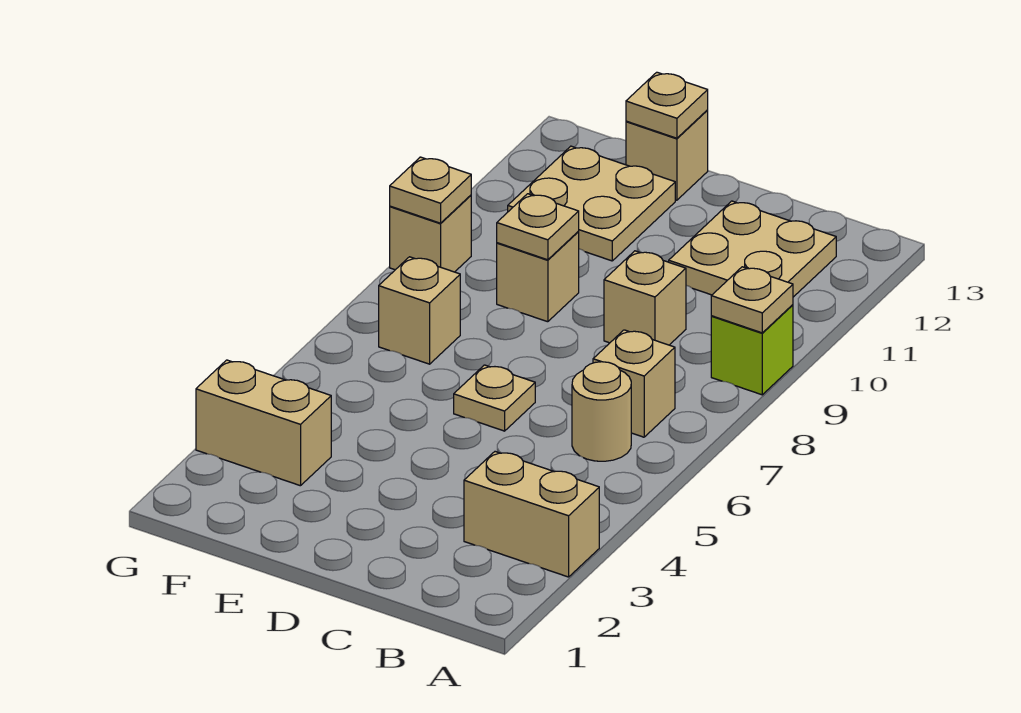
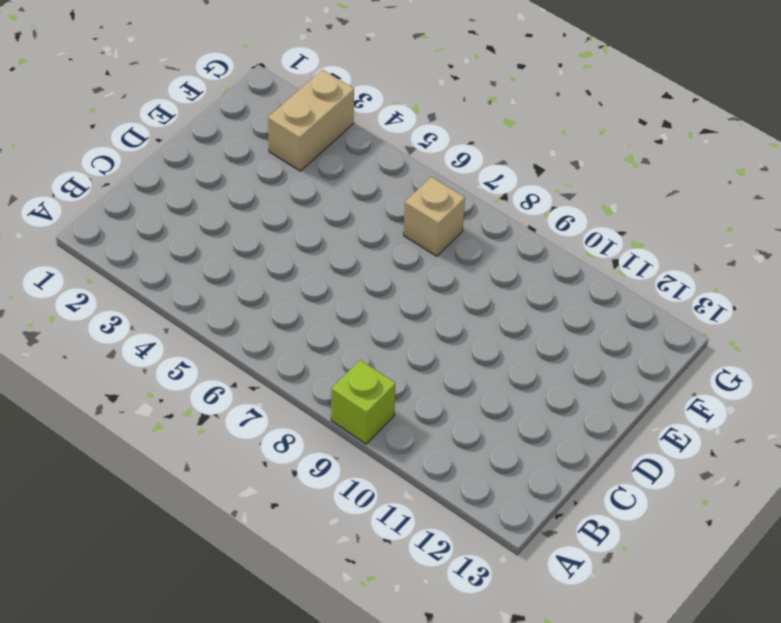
none -> tan brick A3:B3 level 1
none -> tan round brick B6 level 1
none -> tan brick B7 level 1

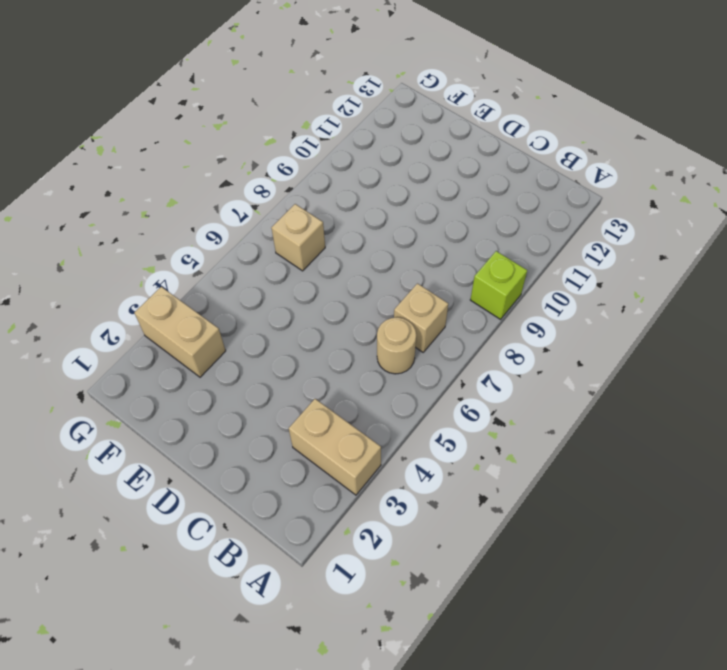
none -> tan plate B11:C12 level 1
none -> tan brick C9 level 1
none -> tan plate D6 level 1

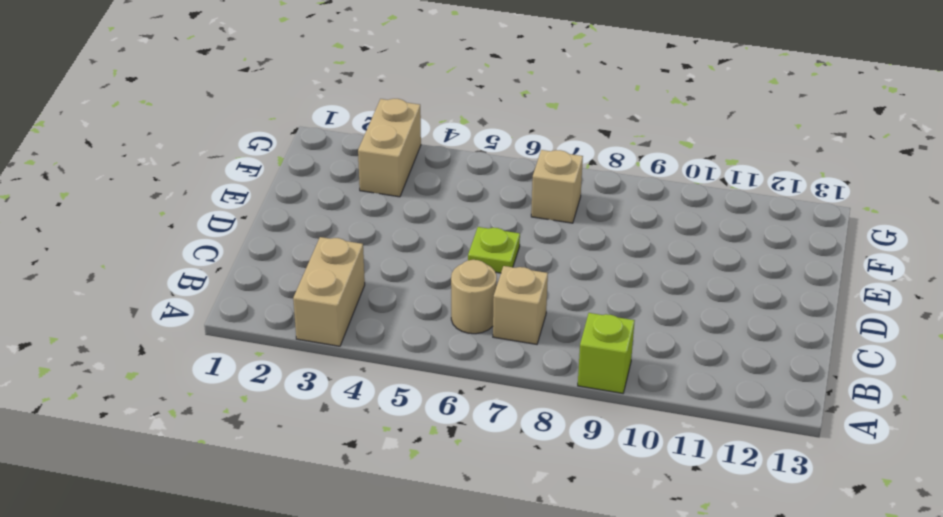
lime plate D6 level 1 -> tan plate D6 level 1
none -> tan plate B11:C12 level 1
none -> tan brick C9 level 1
none -> tan brick E9 level 1

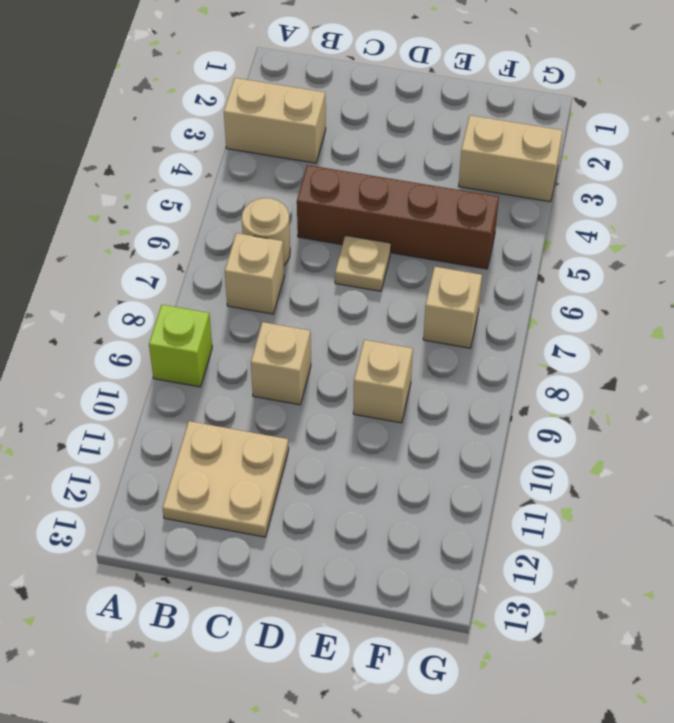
brown brick C5:F5 level 1 -> none
none -> tan plate E11:F12 level 1
none -> tan brick E13 level 1
none -> tan brick G9 level 1

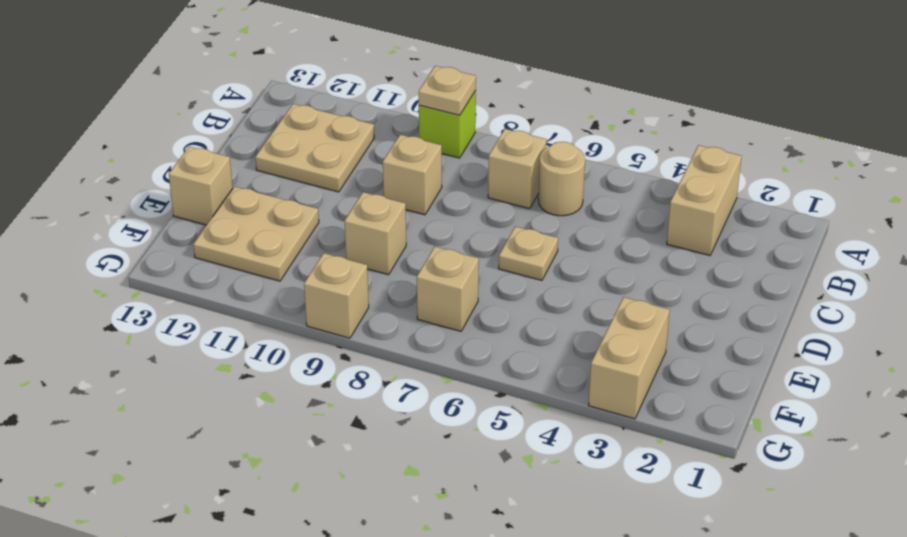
none -> tan plate E9 level 2
none -> tan plate E13 level 2
none -> tan plate G9 level 2

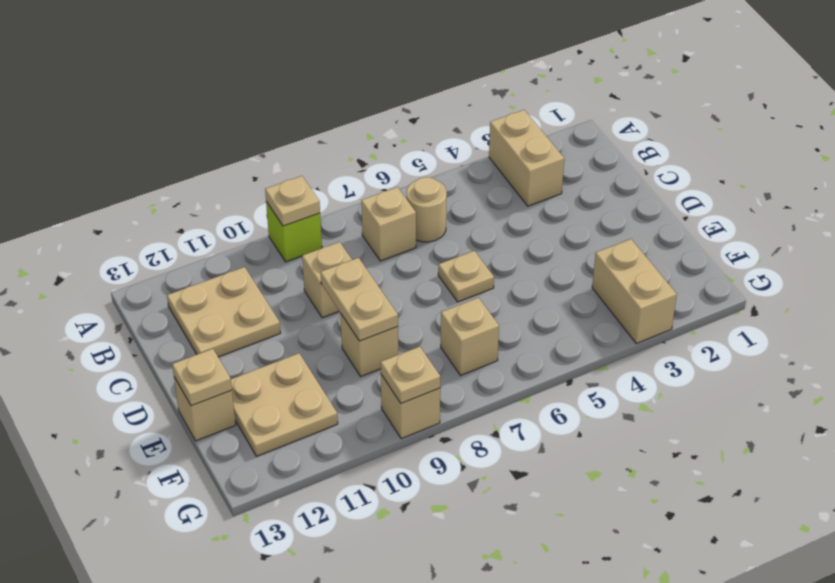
tan plate D9:E9 level 2 -> tan plate E9 level 2

